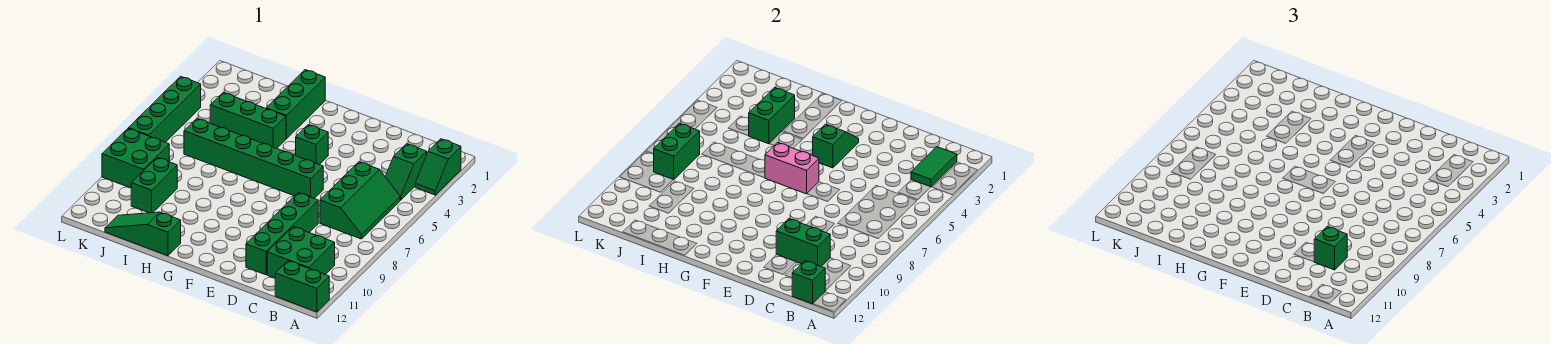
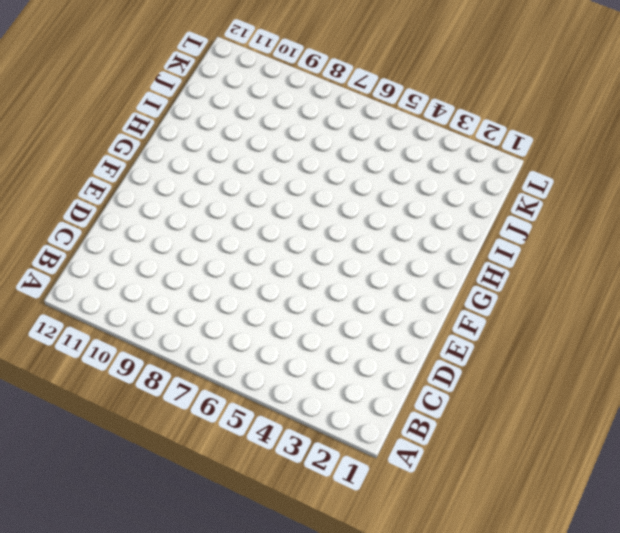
none -> green slope A2:A3 level 1 top 2
none -> green brick A12:B12 level 1
none -> green slope B3:B4 level 1 top 3

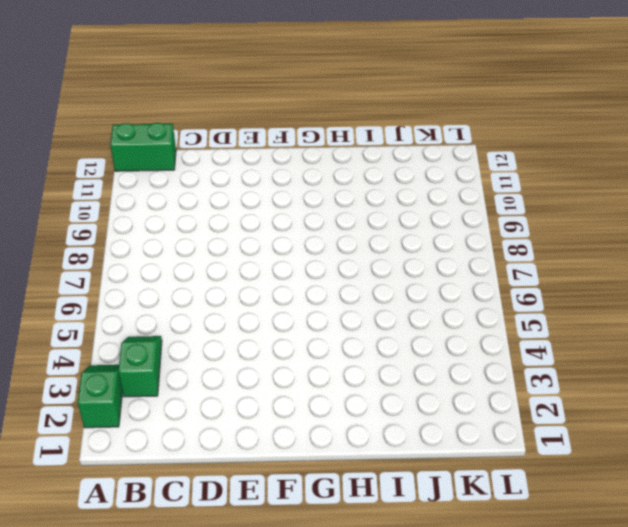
none -> green slope B5:C7 level 1 top C
none -> green brick B10:C11 level 1
none -> green brick D8:D11 level 1

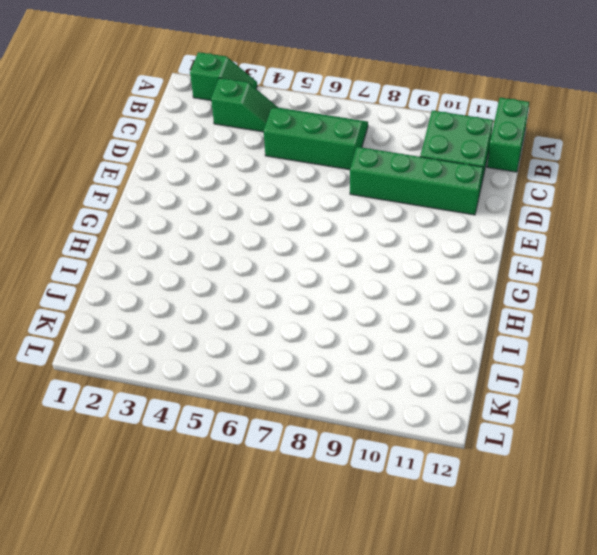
none -> green brick E6:J6 level 1
none -> green brick F4 level 1
none -> green brick H1:H3 level 1

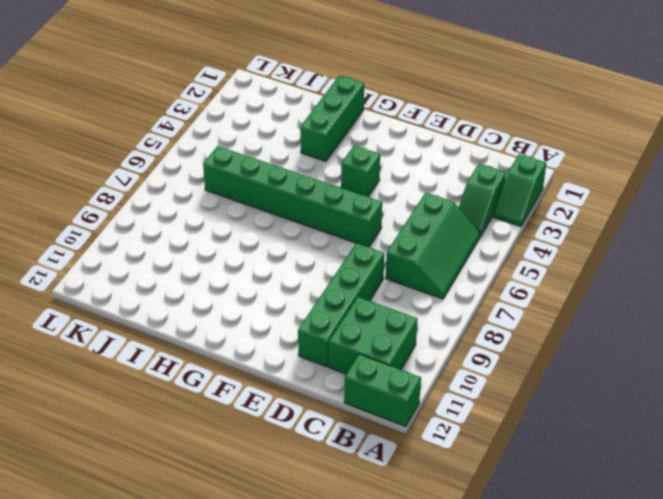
none -> green brick H4:J4 level 1
none -> green slope H12:J12 level 1 top H
none -> green brick J9:J10 level 1

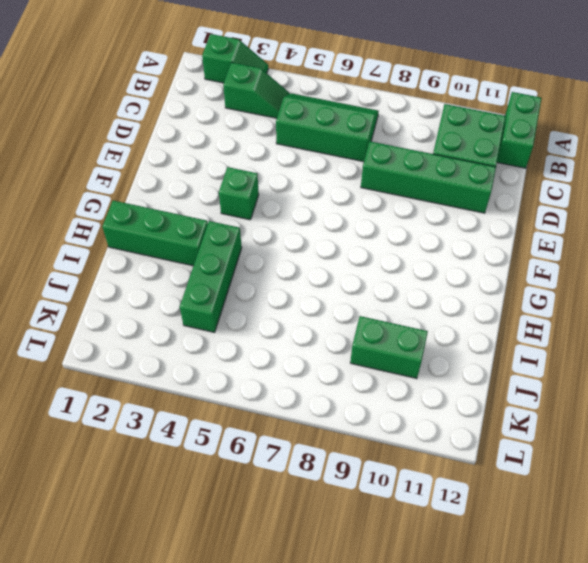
none -> green brick E6:J6 level 1
none -> green slope H12:J12 level 1 top H
none -> green brick K8:L9 level 1

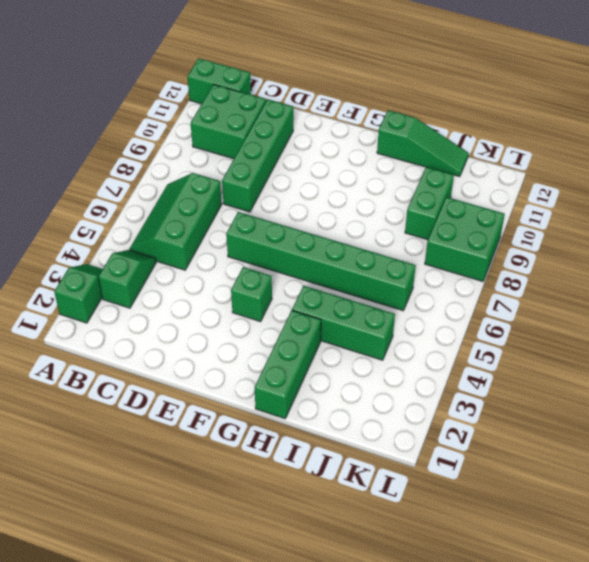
none -> green brick L4:L7 level 1
none -> green tile B2:B3 level 2
none -> green brick B12 level 2

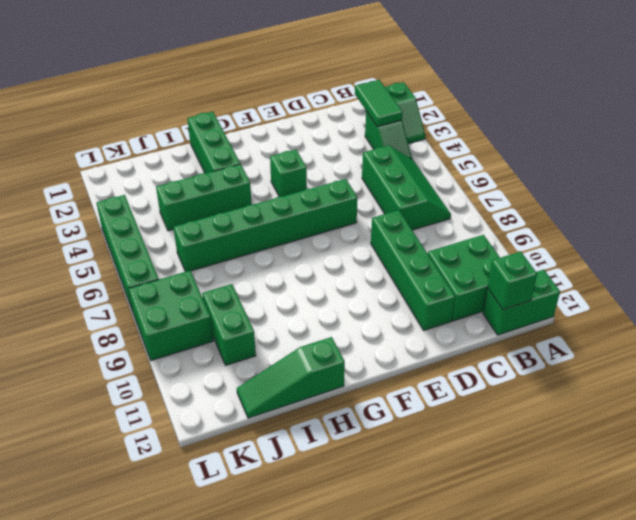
none -> green brick C10:D10 level 2
none -> green slope F3:F4 level 2 top 4
none -> pink brick F6:G6 level 2

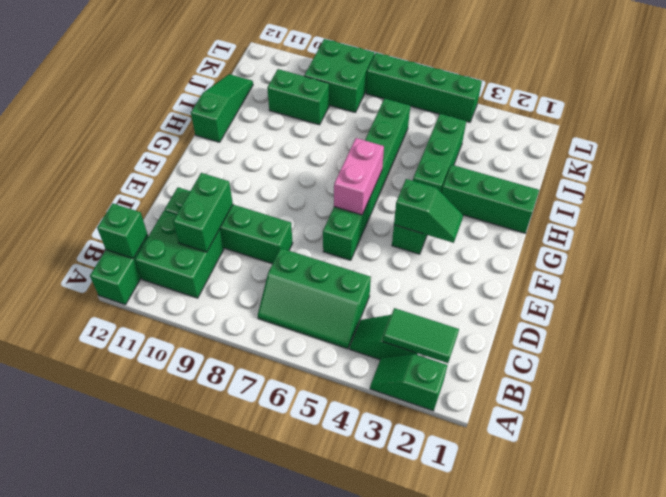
none -> green brick I3:I4 level 2
none -> green brick K7:K8 level 2
none -> green brick C10 level 3

